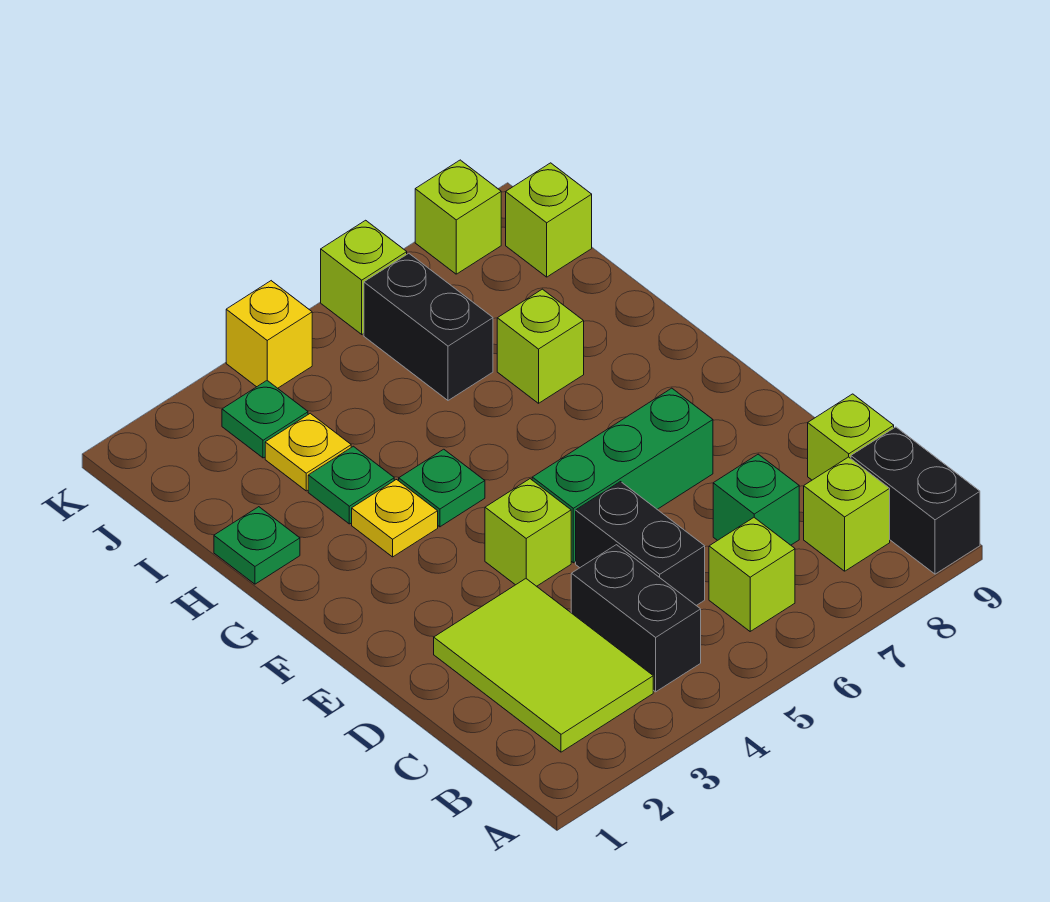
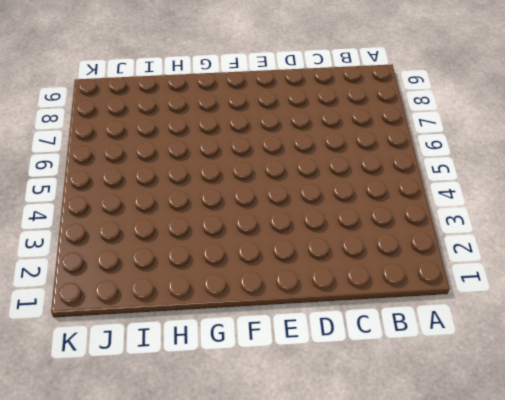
none -> black brick A9:B9 level 1
none -> lime tile B2:D3 level 1
none -> black brick B4:C4 level 1

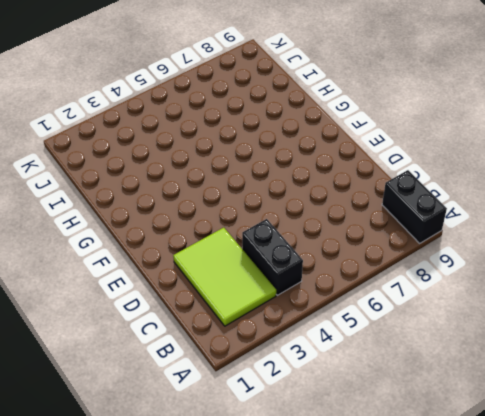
none -> lime brick B6 level 1
none -> lime brick B8 level 1
none -> black brick C5:D5 level 1

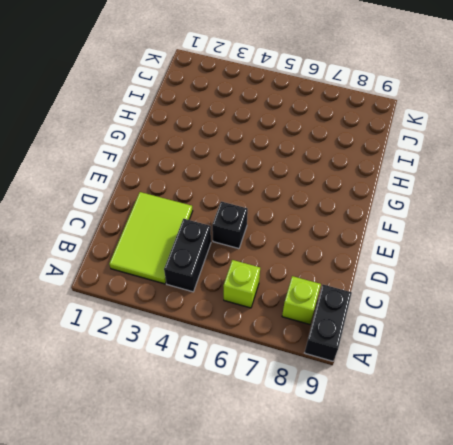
black brick D5 level 1 -> black brick C5:D5 level 1
none -> green brick C7 level 1
none -> lime brick C9 level 1
none -> lime brick E4 level 1

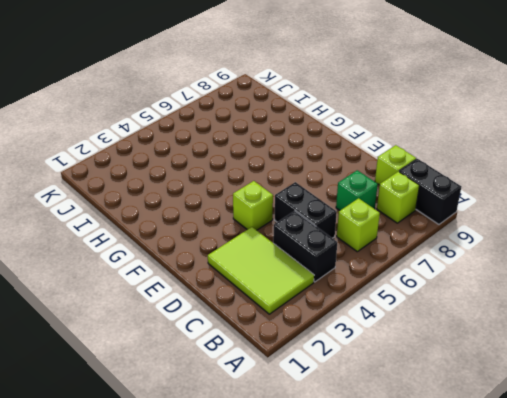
none -> green brick E5:E7 level 1
none -> yellow plate G3 level 1
none -> green plate G4 level 1

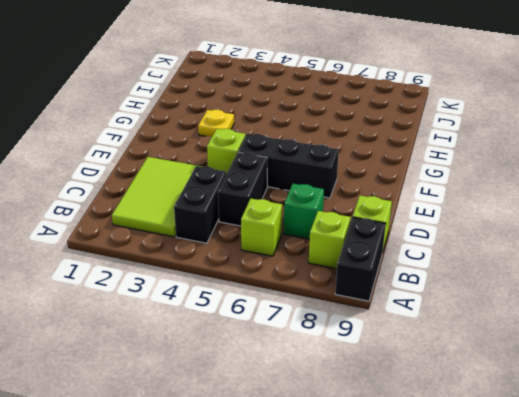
black brick E5:E7 level 1 -> green brick E5:E7 level 1
none -> green plate G4 level 1
none -> green plate H1 level 1
none -> green plate H3 level 1

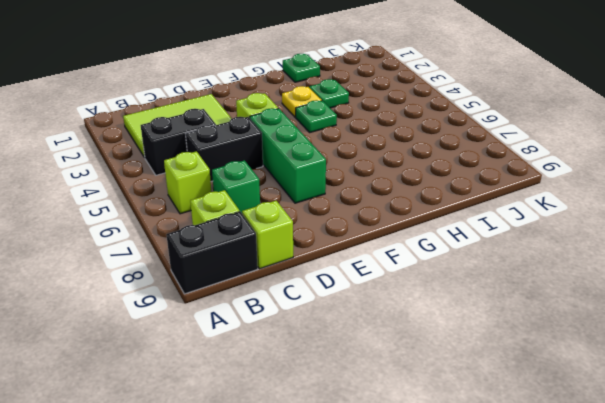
none -> lime brick H7 level 1
none -> yellow plate I3 level 1
none -> black brick I6:J6 level 1

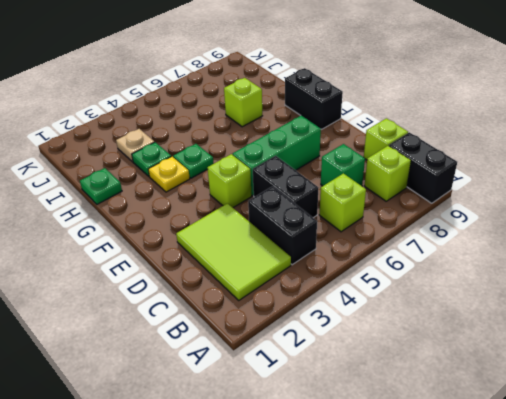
black brick F9:G9 level 1 -> black brick I6:J6 level 1
tan plate I3 level 1 -> yellow plate I3 level 1
none -> green plate J3 level 1
none -> lime brick J9 level 1
none -> yellow brick K4 level 1

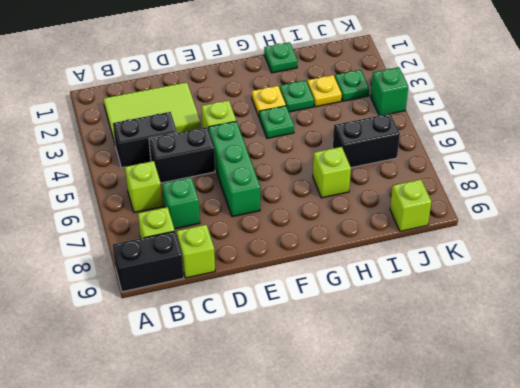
green brick K4 level 1 -> yellow brick K4 level 1
none -> lime brick K6 level 1
none -> lime brick K8 level 1

